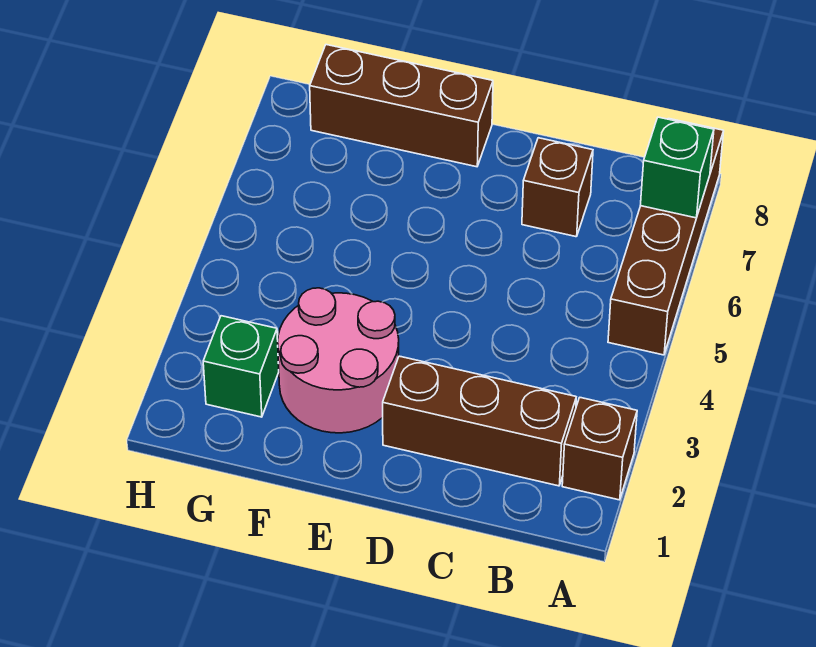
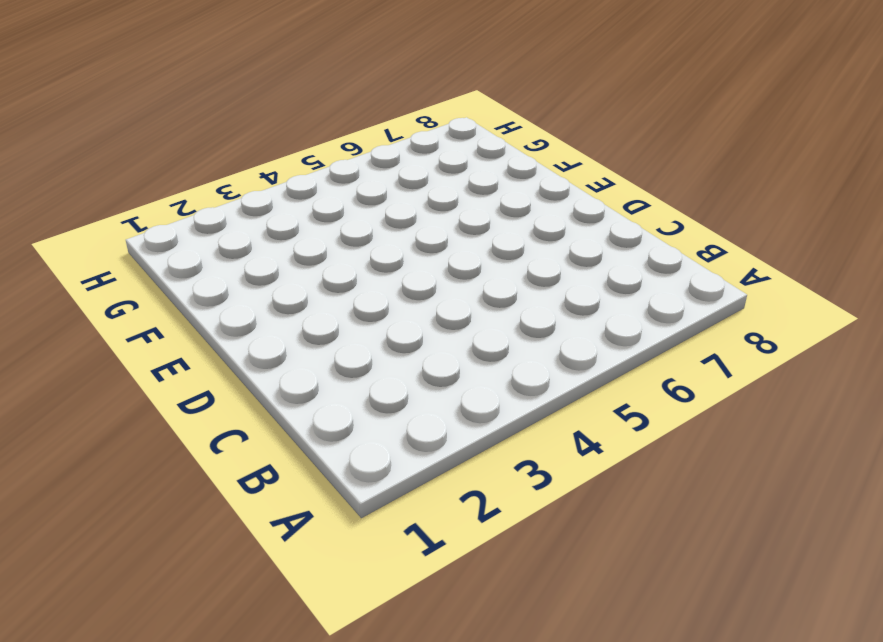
none -> brown brick A2 level 1
none -> brown brick A5:A8 level 1

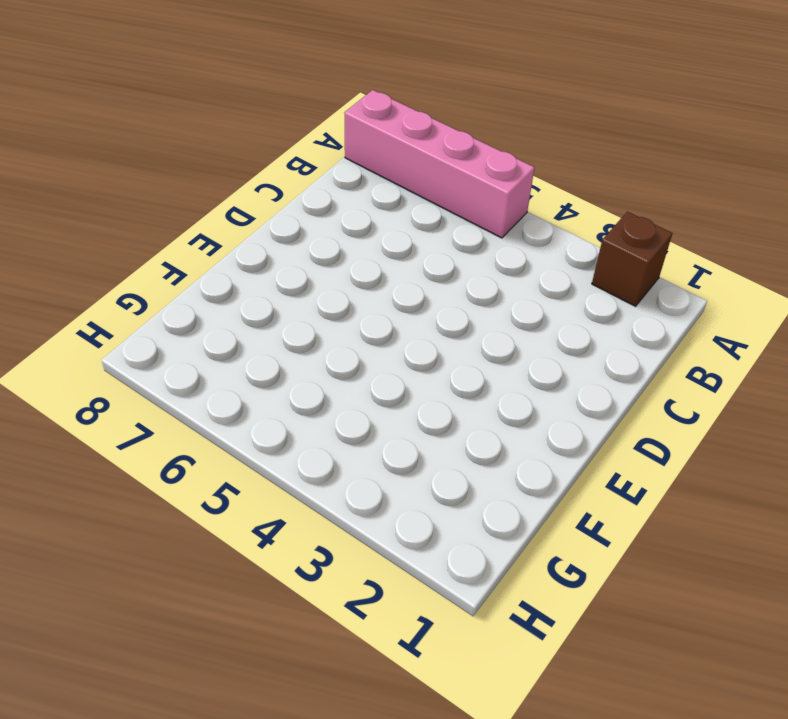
pink brick A5:A8 level 1 -> brown brick A5:A8 level 1
none -> brown brick B2:D2 level 1
none -> brown brick C7 level 1

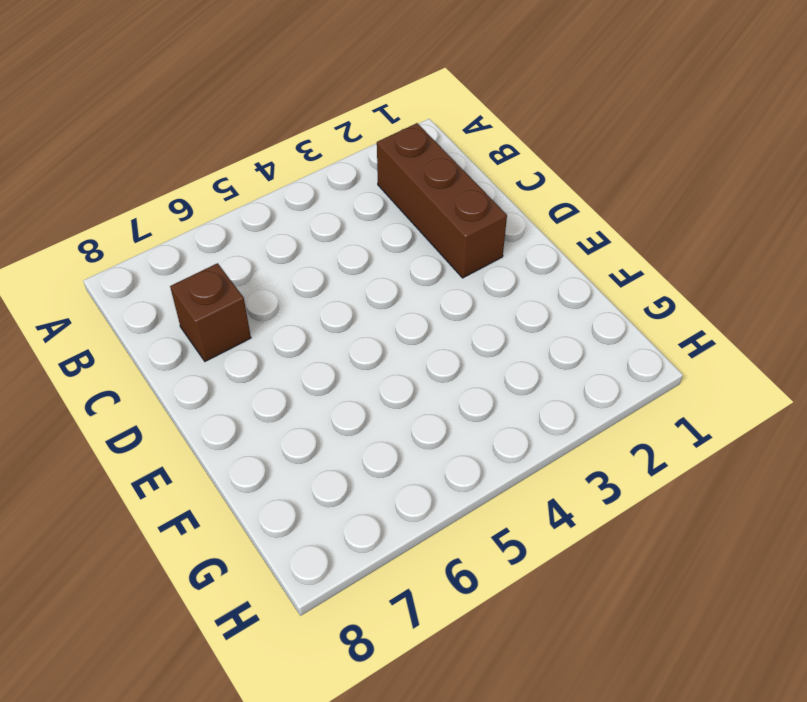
none -> brown brick A2 level 1
none -> brown brick A5:A8 level 1

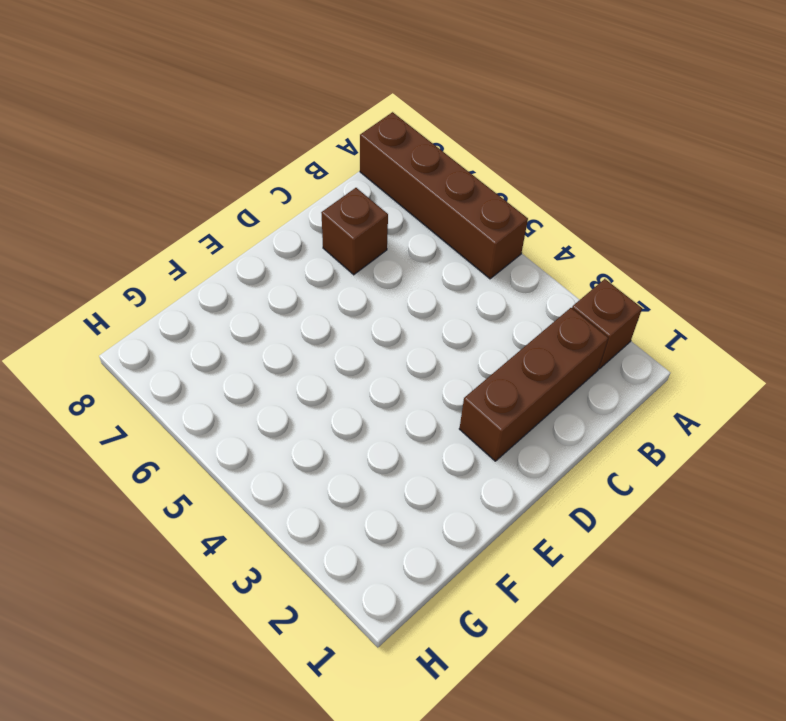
none -> pink round brick E2:F3 level 1
none -> brown brick E8:G8 level 1

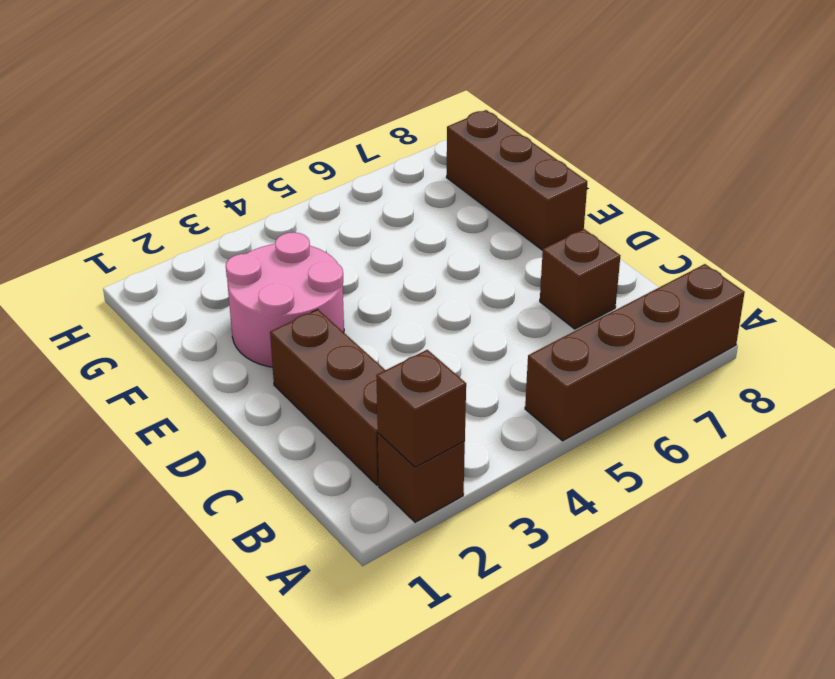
brown brick A2 level 2 -> none
none -> green brick G2 level 1
none -> green brick A7 level 2

